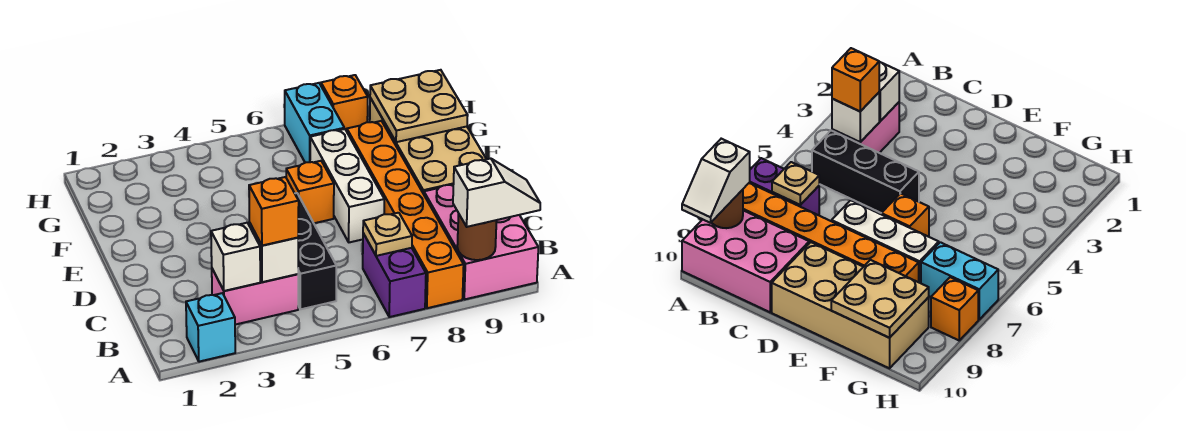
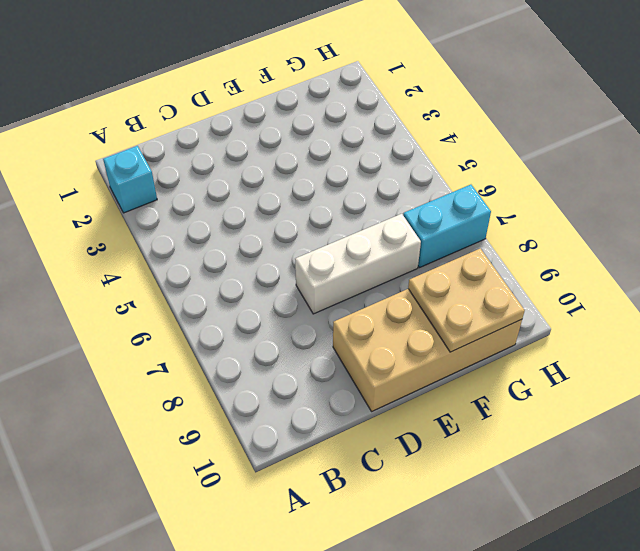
none -> purple brick A7:B7 level 1
none -> orange brick A8:F8 level 1
none -> pink brick A9:C10 level 1

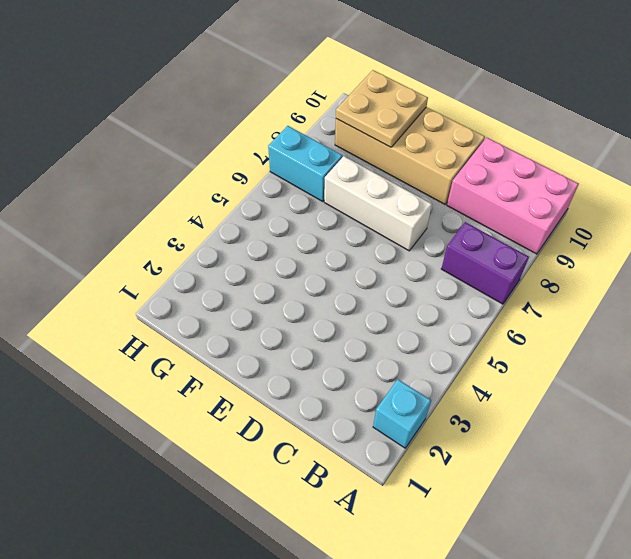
none -> orange brick A8:F8 level 1
none -> pink brick B3:B4 level 1
none -> black brick B5:D5 level 1

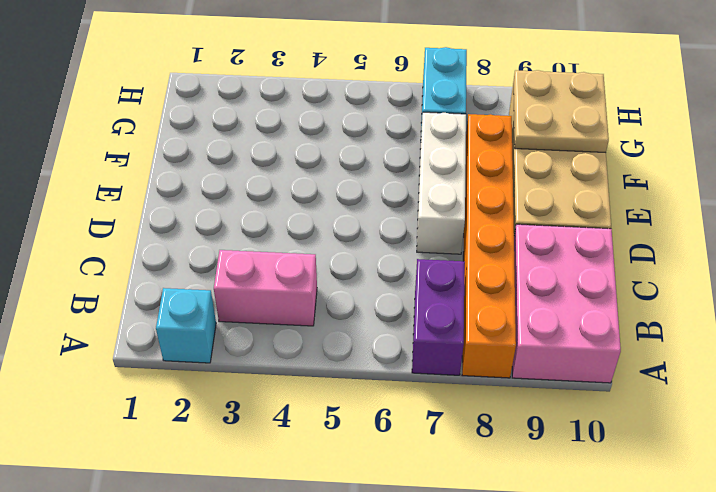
none -> black brick B5:D5 level 1
none -> orange brick E6 level 1
none -> orange brick H8 level 1

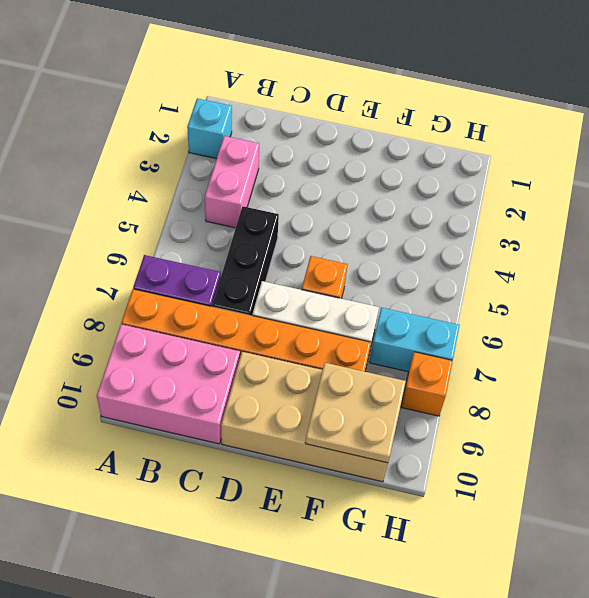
black brick C5:C7 level 1 -> black brick B5:D5 level 1
none -> brown round brick A9 level 2
none -> white brick B3 level 2
none -> white brick B4 level 2

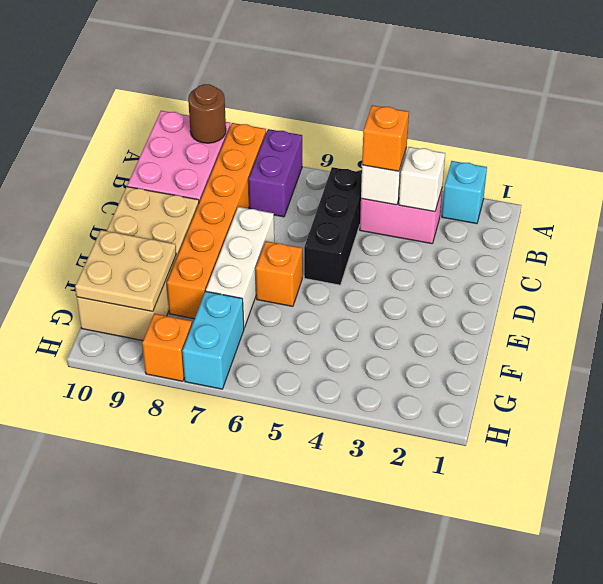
none -> tan plate B7 level 2
none -> white slope A9:A10 level 3 top 9

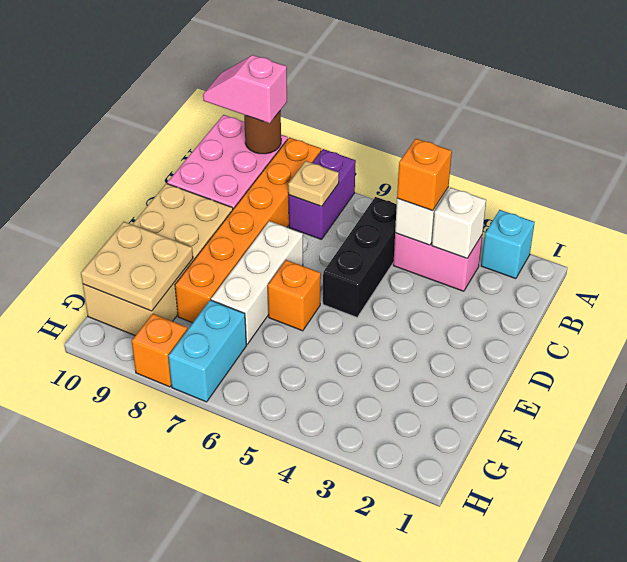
pink slope A9:A10 level 3 top 9 -> white slope A9:A10 level 3 top 9

